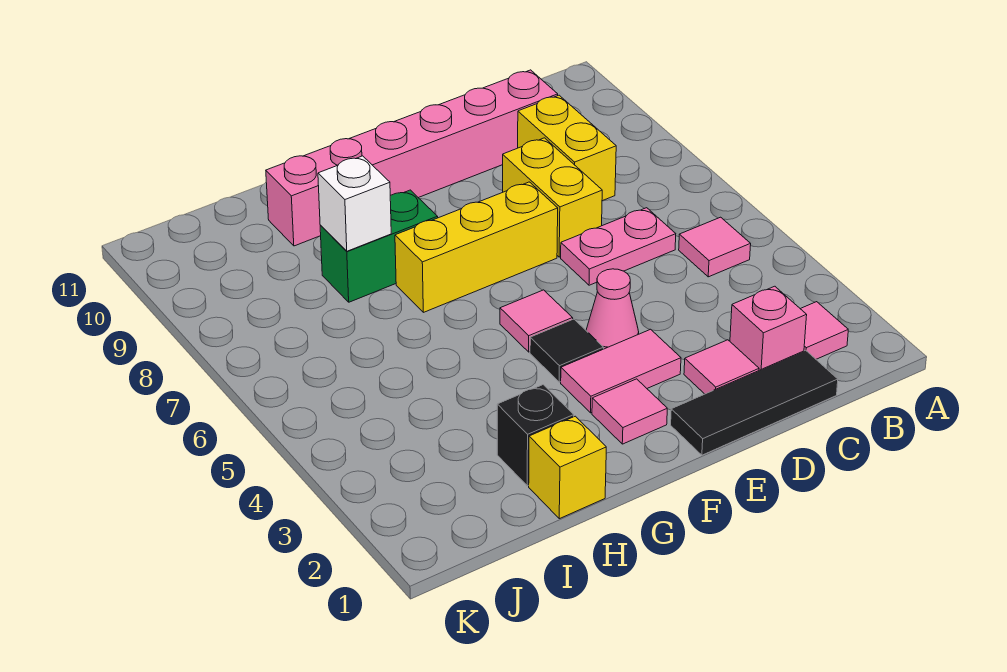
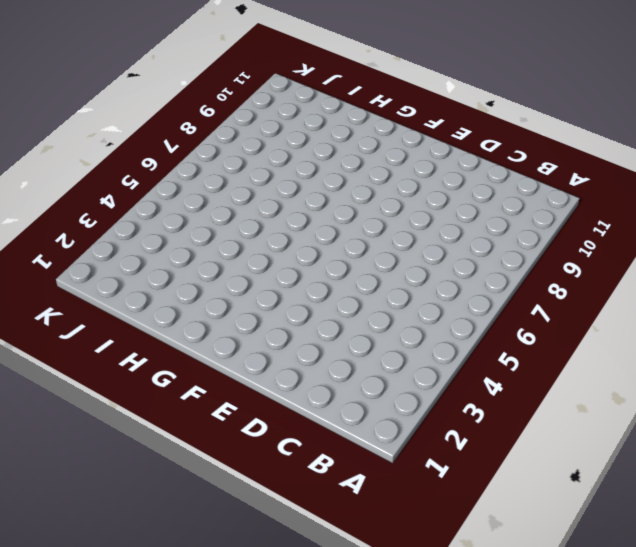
none -> pink tile B2 level 1
none -> pink tile B5 level 1
none -> black tile C1:E1 level 1

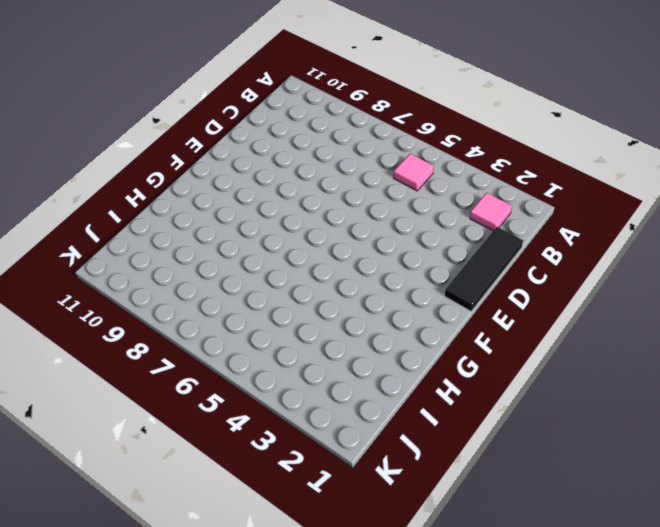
none -> pink brick C2 level 1
none -> pink plate C6:D6 level 1
none -> yellow brick C8:C9 level 1

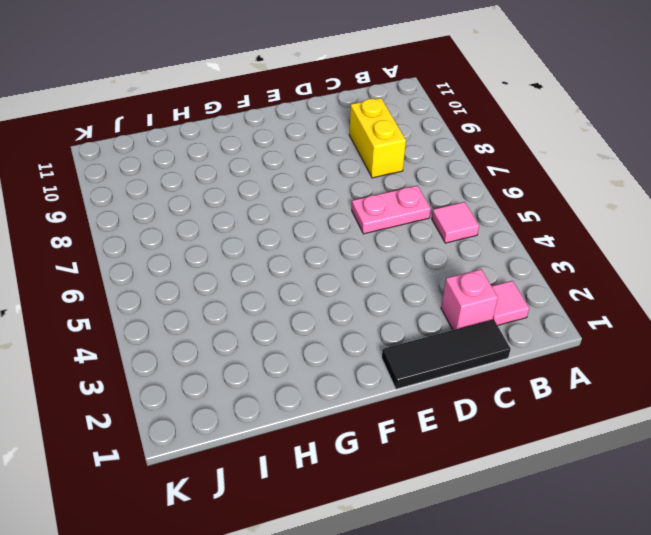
none -> pink brick C10:H10 level 1
none -> pink tile D2 level 1
none -> yellow brick D7:D8 level 1

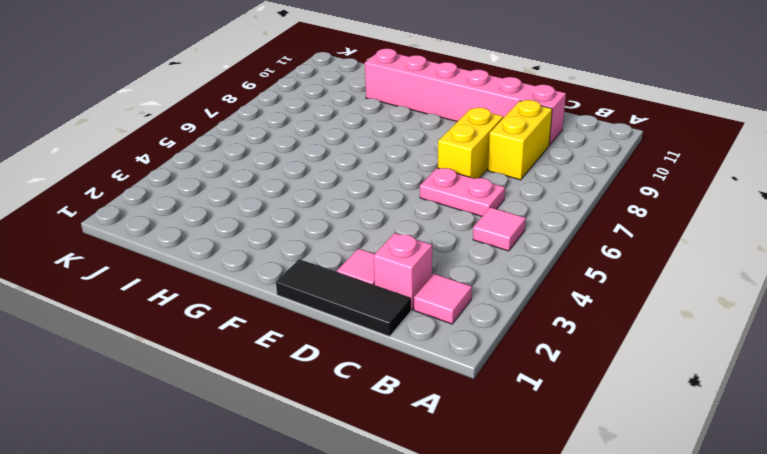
none -> pink tile E3:F3 level 1
none -> pink cone E4 level 1
none -> yellow brick E7:G7 level 1

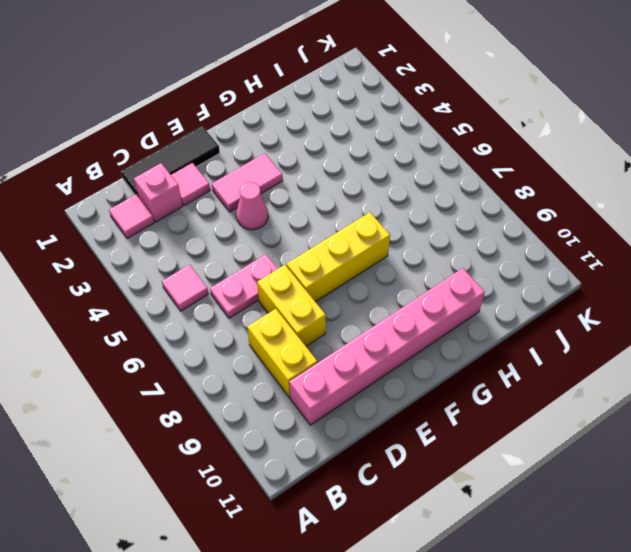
none -> pink tile F2 level 1
none -> black tile F4 level 1
none -> pink tile F5 level 1

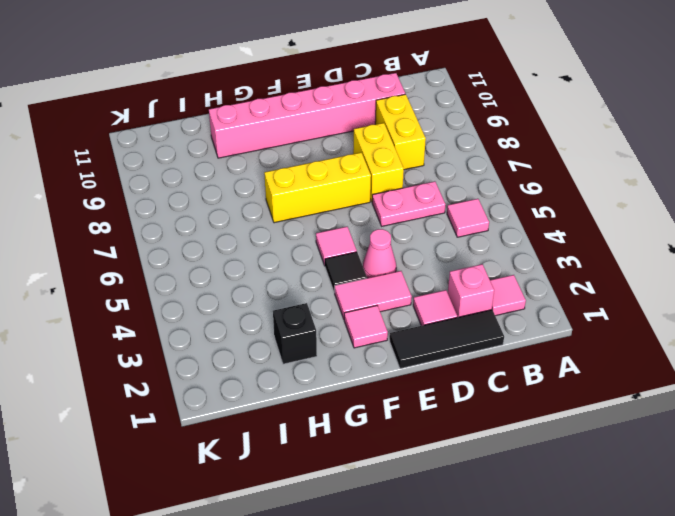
none -> green brick G8:H8 level 1
none -> yellow brick H1 level 1
none -> white brick H8 level 2

